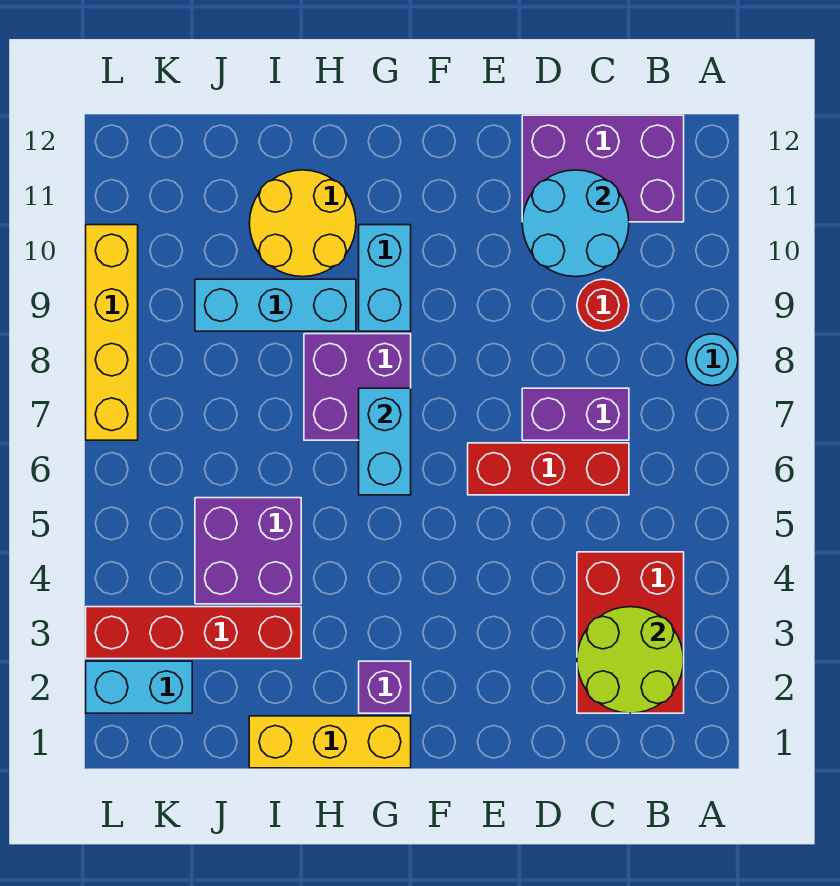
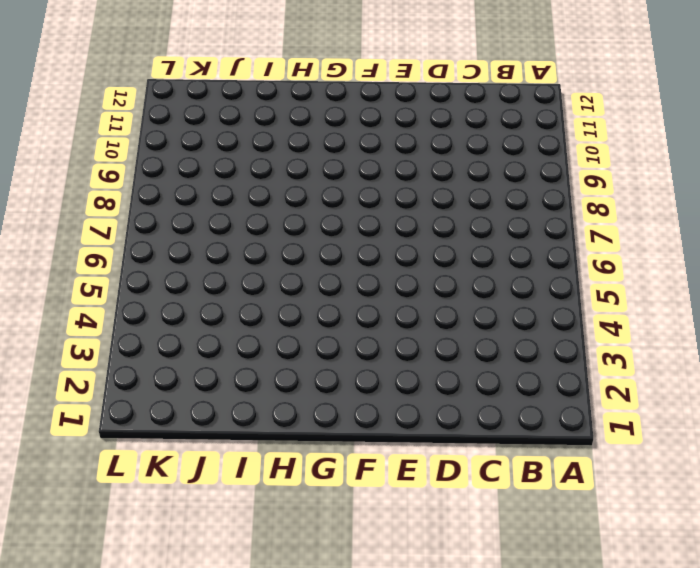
none -> cyan round brick A8 level 1
none -> red brick B2:C4 level 1
none -> purple brick B11:D12 level 1

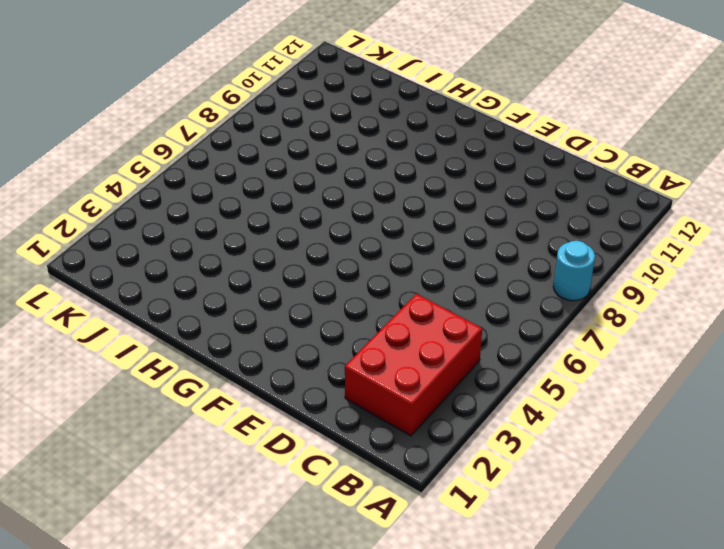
none -> purple brick B11:D12 level 1
none -> red brick C6:E6 level 1
none -> purple brick C7:D7 level 1

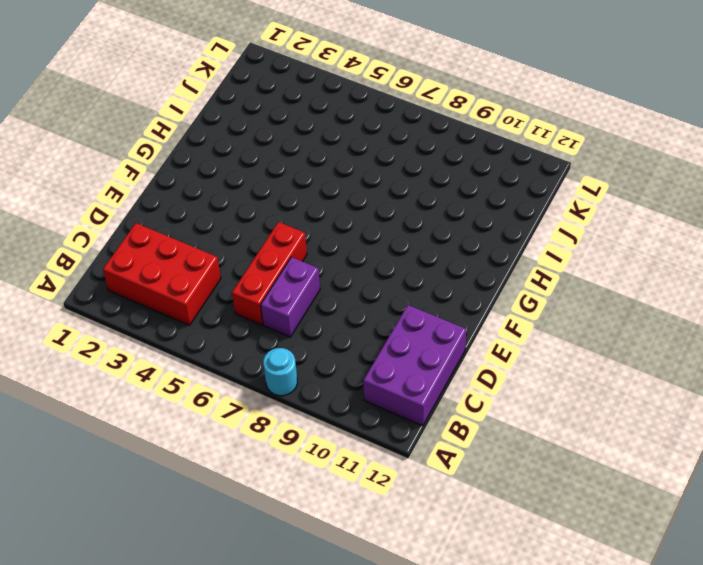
none -> red round brick C9 level 1
none -> yellow brick G1:I1 level 1
none -> purple brick G2 level 1

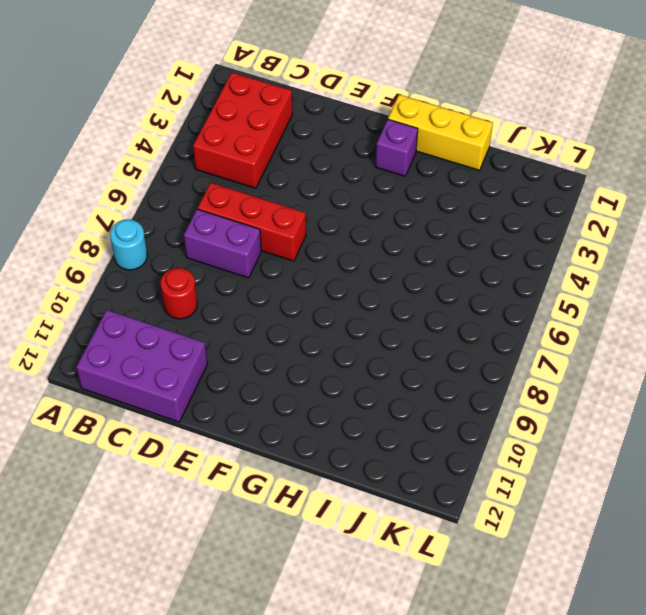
none -> purple brick G7:H8 level 1
none -> cyan brick G9:G10 level 1
none -> cyan brick H9:J9 level 1

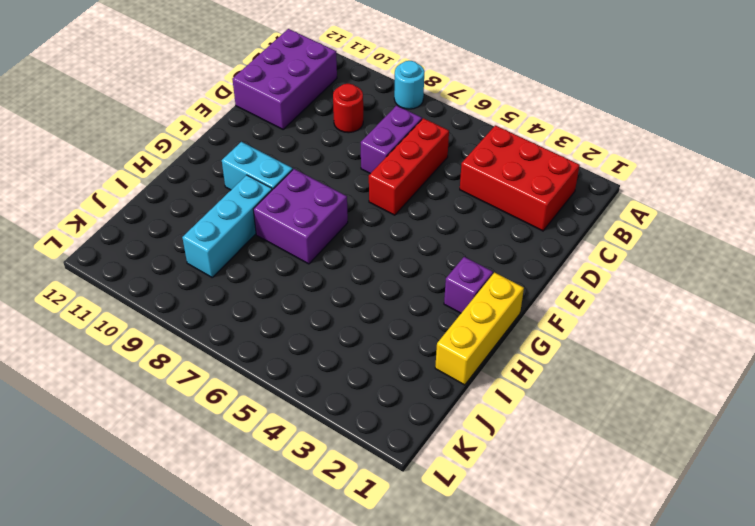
none -> yellow round brick H10:I11 level 1
none -> red brick I3:L3 level 1
none -> purple brick I4:J5 level 1

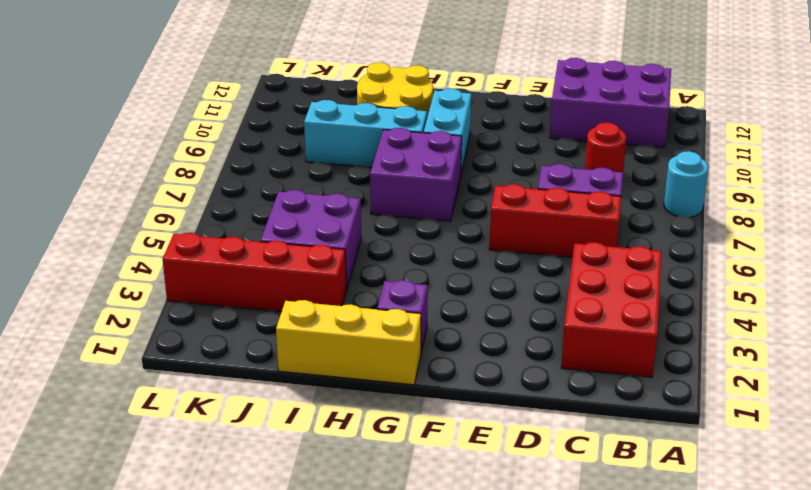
none -> cyan brick K2:L2 level 1
none -> yellow brick L7:L10 level 1
none -> lime round brick B2:C3 level 2

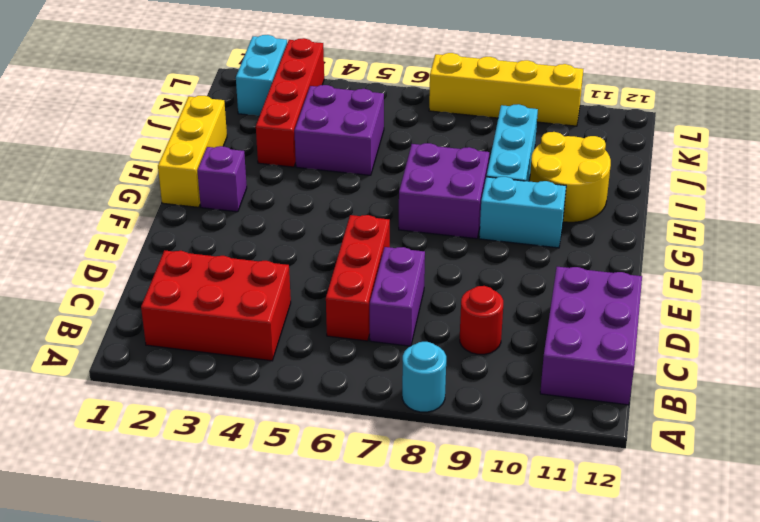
none -> lime round brick B2:C3 level 2
none -> cyan round brick C10:D11 level 2
none -> cyan brick G6:G7 level 2

